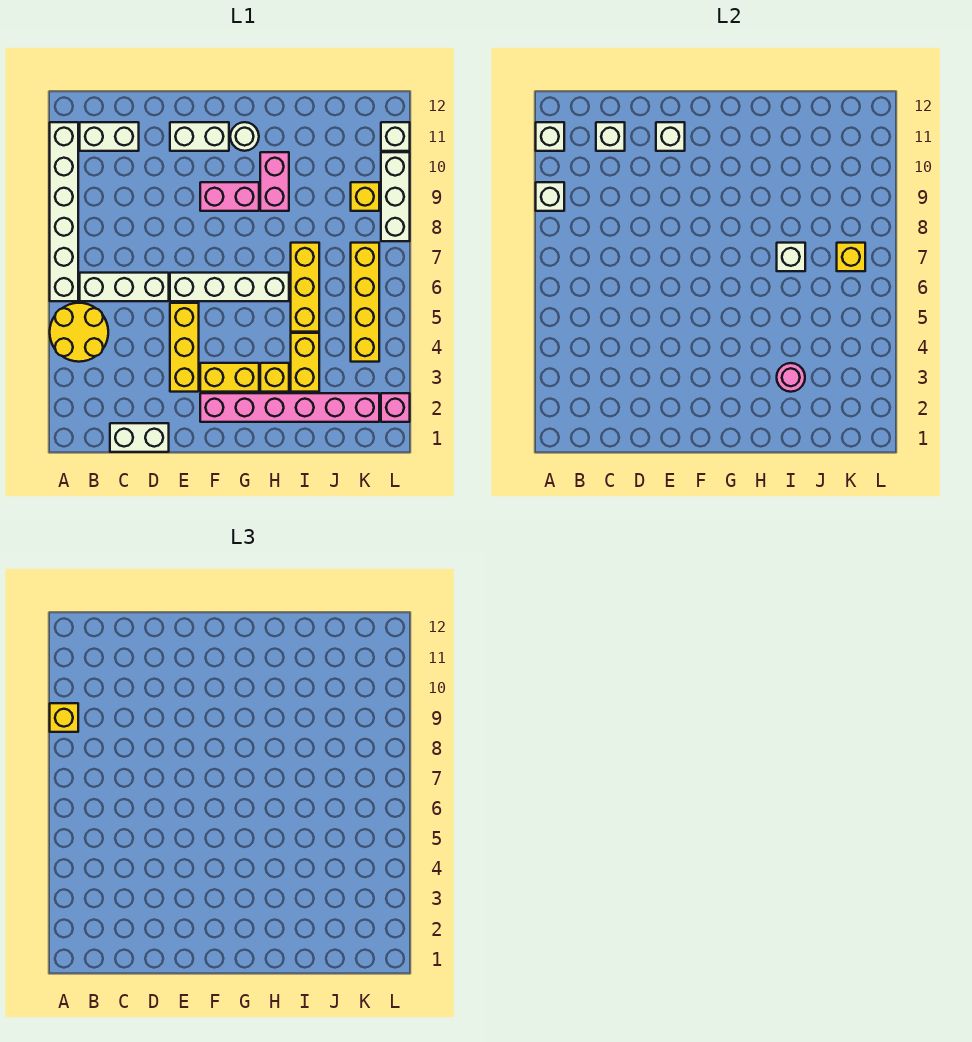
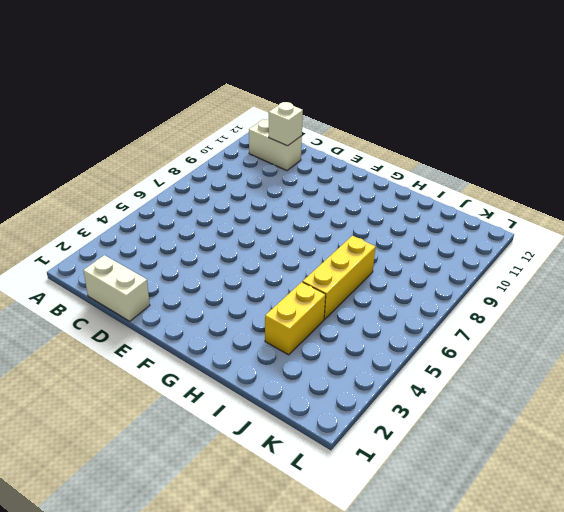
none -> yellow round brick A4:B5 level 1
none -> white brick A6:A11 level 1
none -> white brick B6:D6 level 1

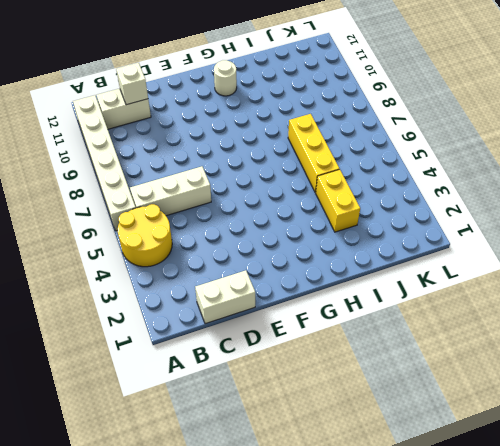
none -> yellow brick E3:E5 level 1
none -> white brick E6:H6 level 1
none -> white brick E11:F11 level 1

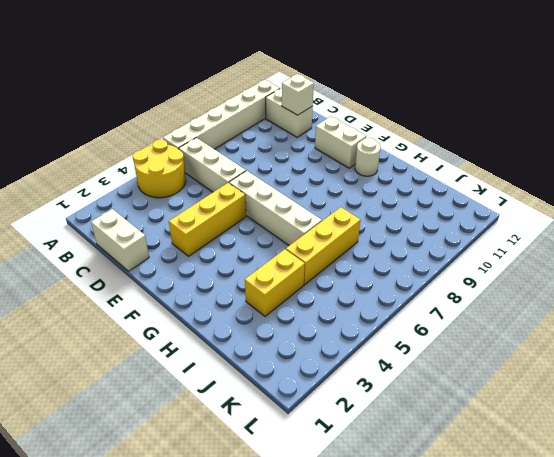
none -> pink brick F2:K2 level 1
none -> yellow brick F3:G3 level 1
none -> pink brick F9:G9 level 1

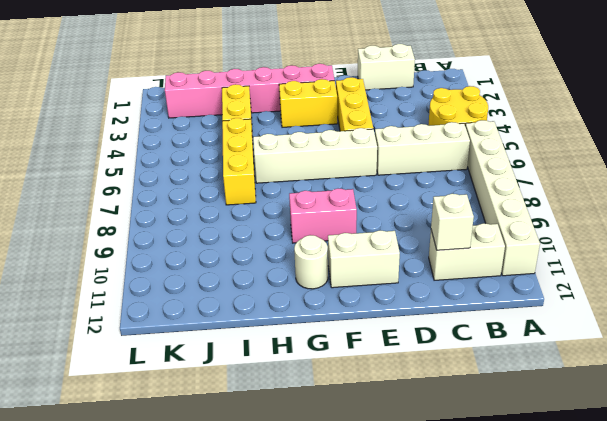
none -> yellow brick H3 level 1
none -> pink brick H9:H10 level 1
none -> yellow brick K4:K7 level 1

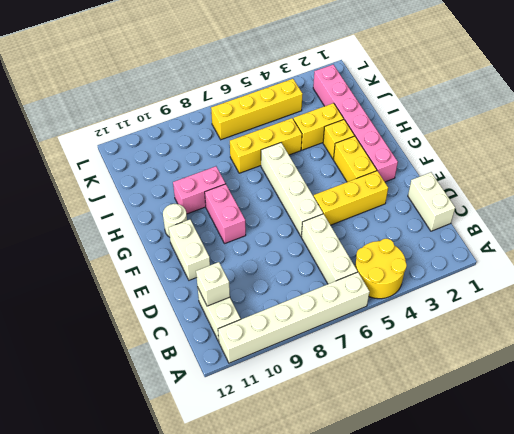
none -> yellow brick K9 level 1
none -> pink brick L2 level 1
none -> white brick L8:L10 level 1

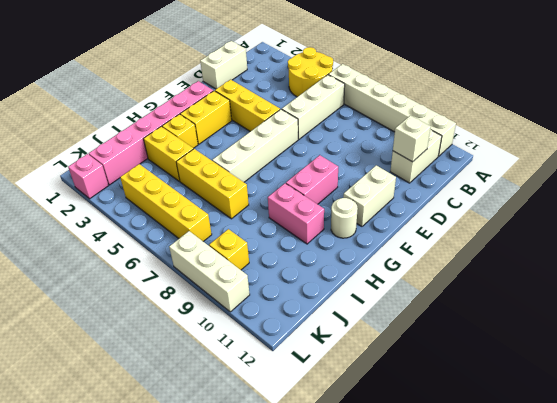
none -> white brick L11 level 1
none -> white brick A9 level 2
none -> white brick A11 level 2

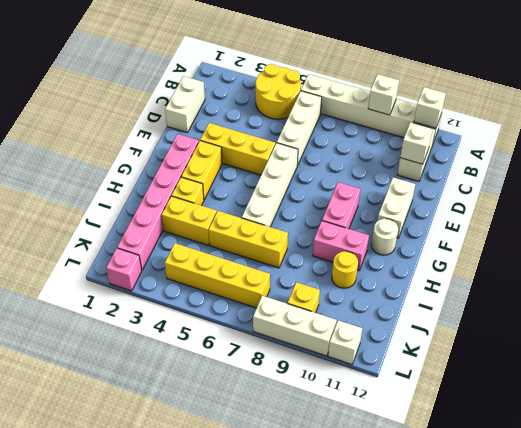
yellow round brick I10 level 1 -> none
none -> white brick E11 level 2
none -> pink round brick I3 level 2
none -> white brick I7 level 2

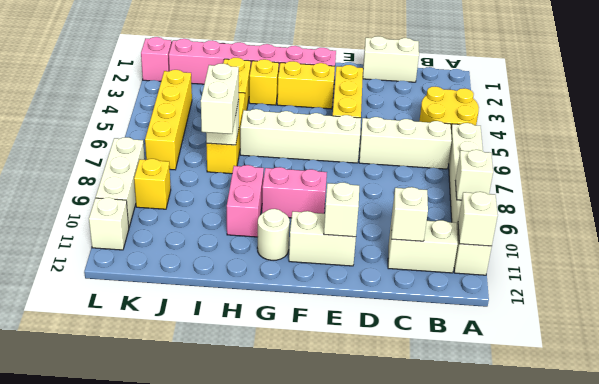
white brick I7:I8 level 3 -> none
none -> pink round brick I3 level 2
none -> yellow brick K7 level 2
none -> yellow brick A9 level 3

